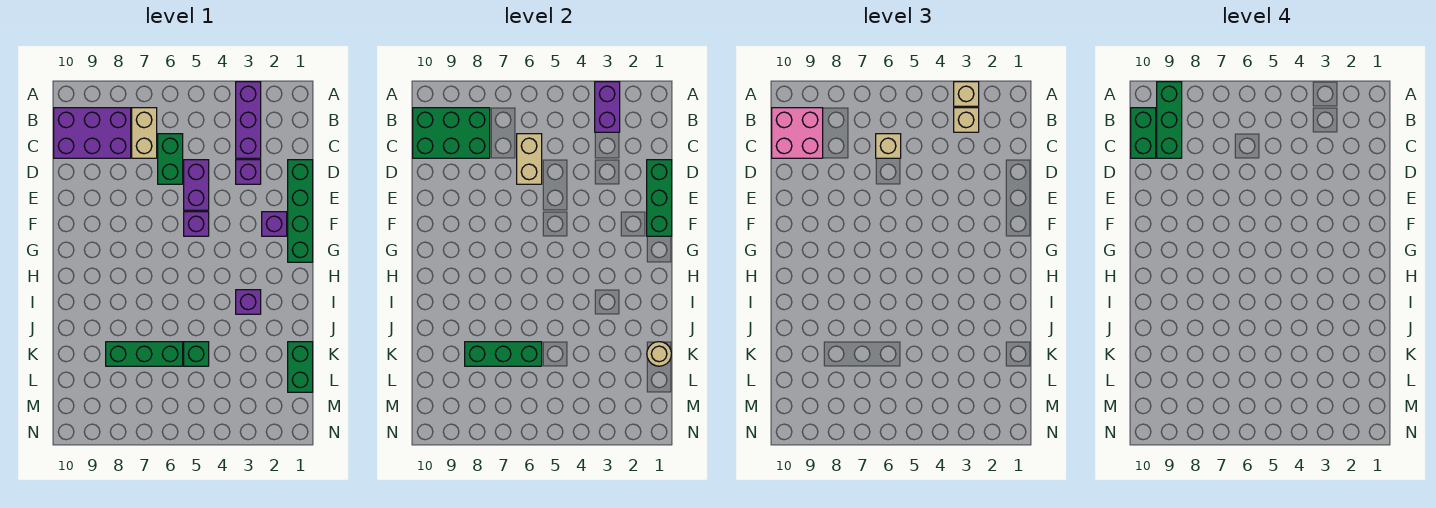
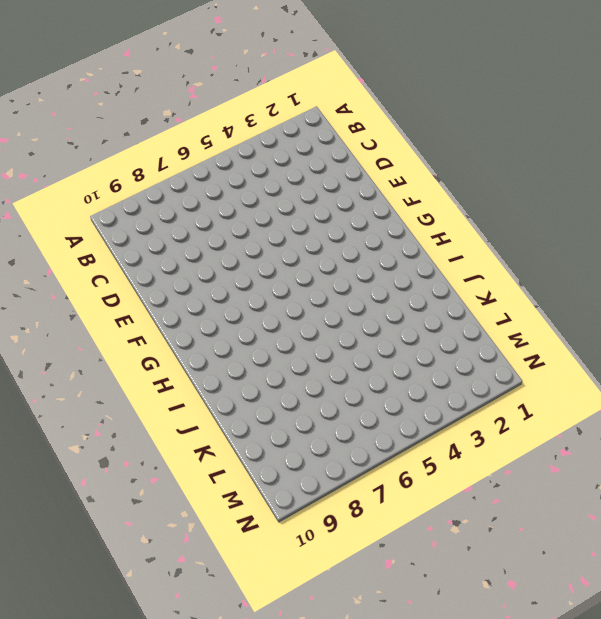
none -> purple brick A3:C3 level 1
none -> tan brick B7:C7 level 1
none -> purple brick B8:C10 level 1

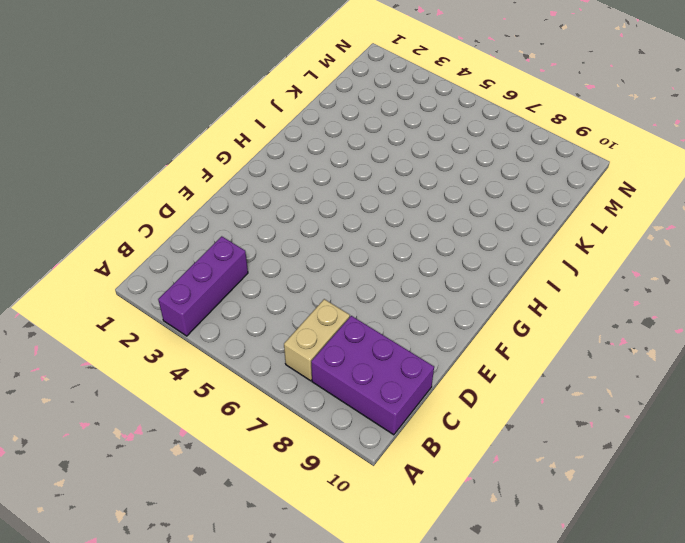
none -> green brick C6:D6 level 1
none -> green brick D1:G1 level 1
none -> purple brick D3 level 1

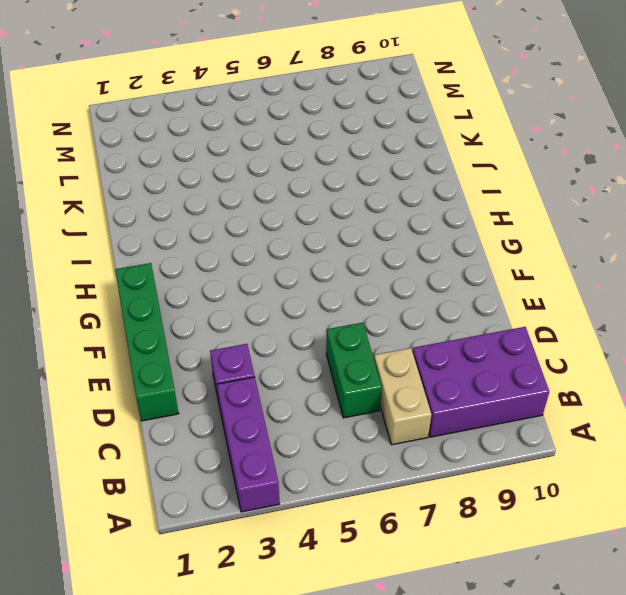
none -> purple brick D5:E5 level 1
none -> purple brick F2 level 1
none -> purple brick F5 level 1

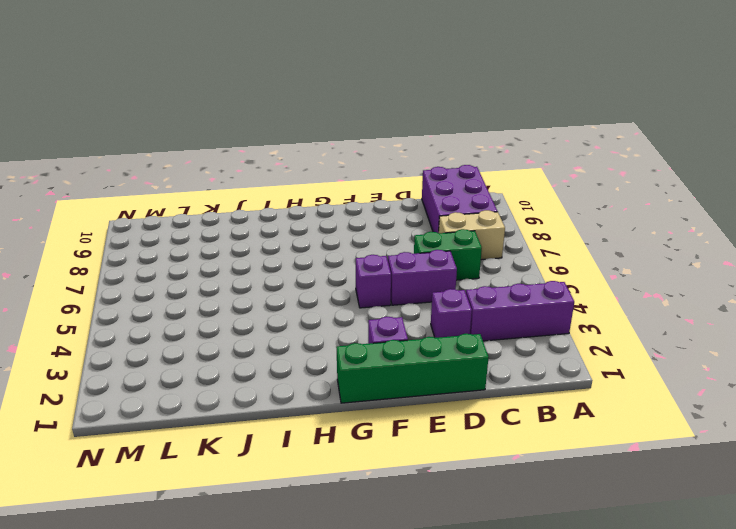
none -> purple brick I3 level 1
none -> green brick K1:L1 level 1
none -> green brick K5 level 1

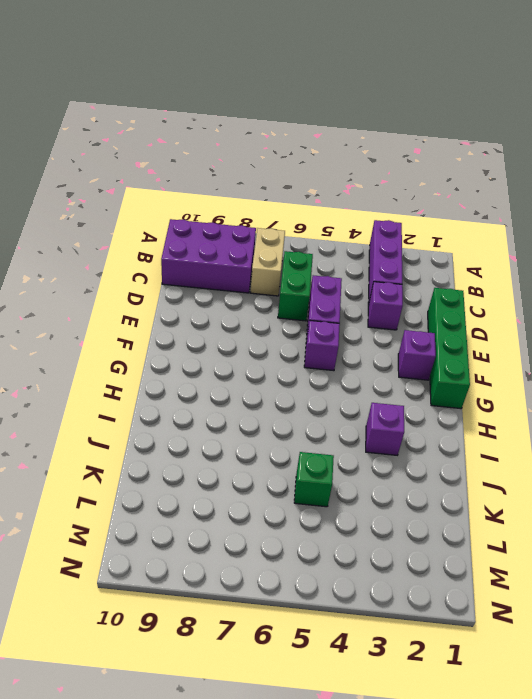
none -> green brick K1:L1 level 1
none -> green brick K6:K8 level 1
none -> purple brick A3:B3 level 2

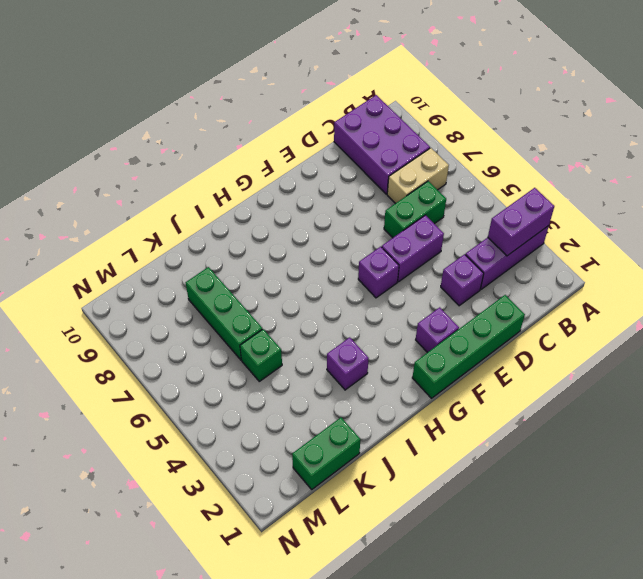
none -> green brick B8:C10 level 2
none -> tan brick C6:D6 level 2
none -> green brick D1:F1 level 2

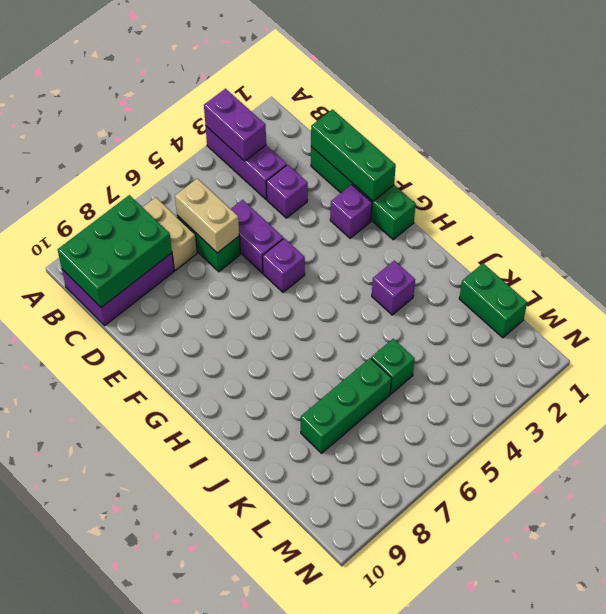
none -> tan round brick K1 level 2
none -> green brick K6:K8 level 2
none -> tan brick A3 level 3

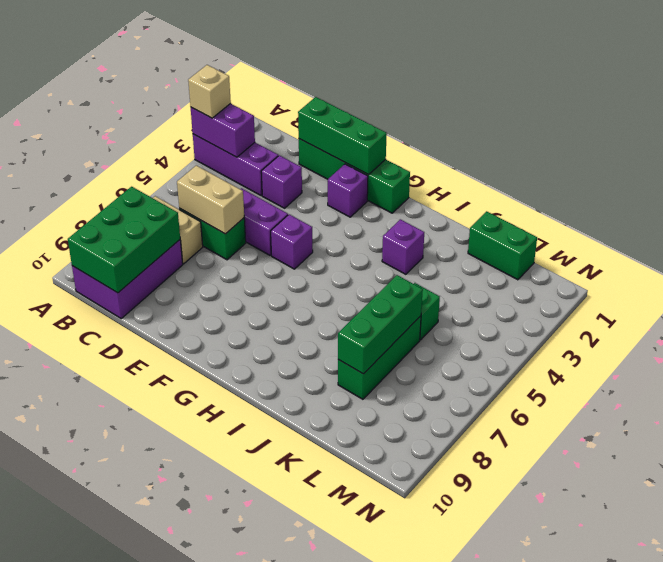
none -> tan round brick K1 level 2
none -> tan brick B3 level 3
none -> pink brick B9:C10 level 3

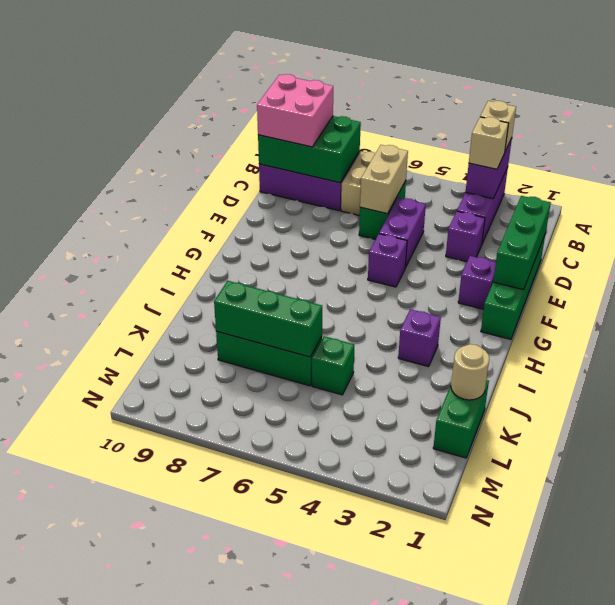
none -> tan brick C6 level 3
none -> green brick A9:C9 level 4
none -> green brick B10:C10 level 4

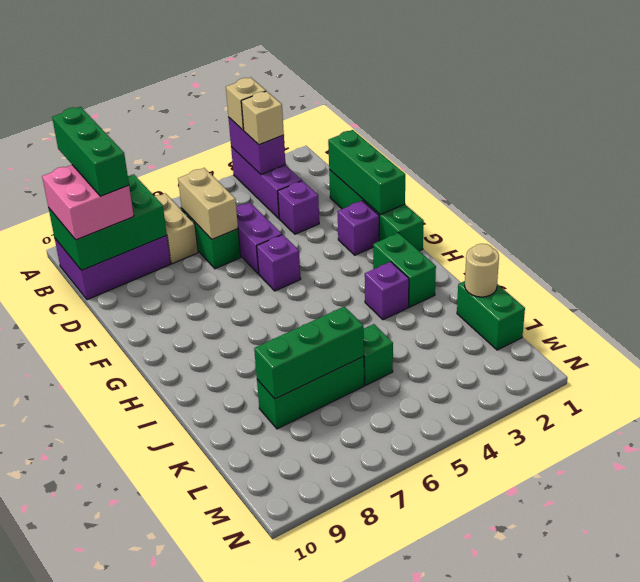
green brick H2:I2 level 1 -> green brick B10:C10 level 4
none -> tan brick C6 level 3

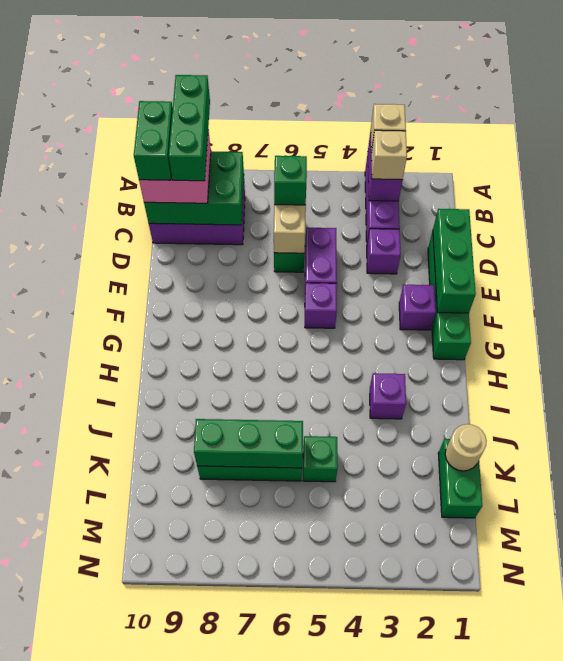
green brick C6 level 3 -> tan brick C6 level 3
none -> tan brick B7:C7 level 1

